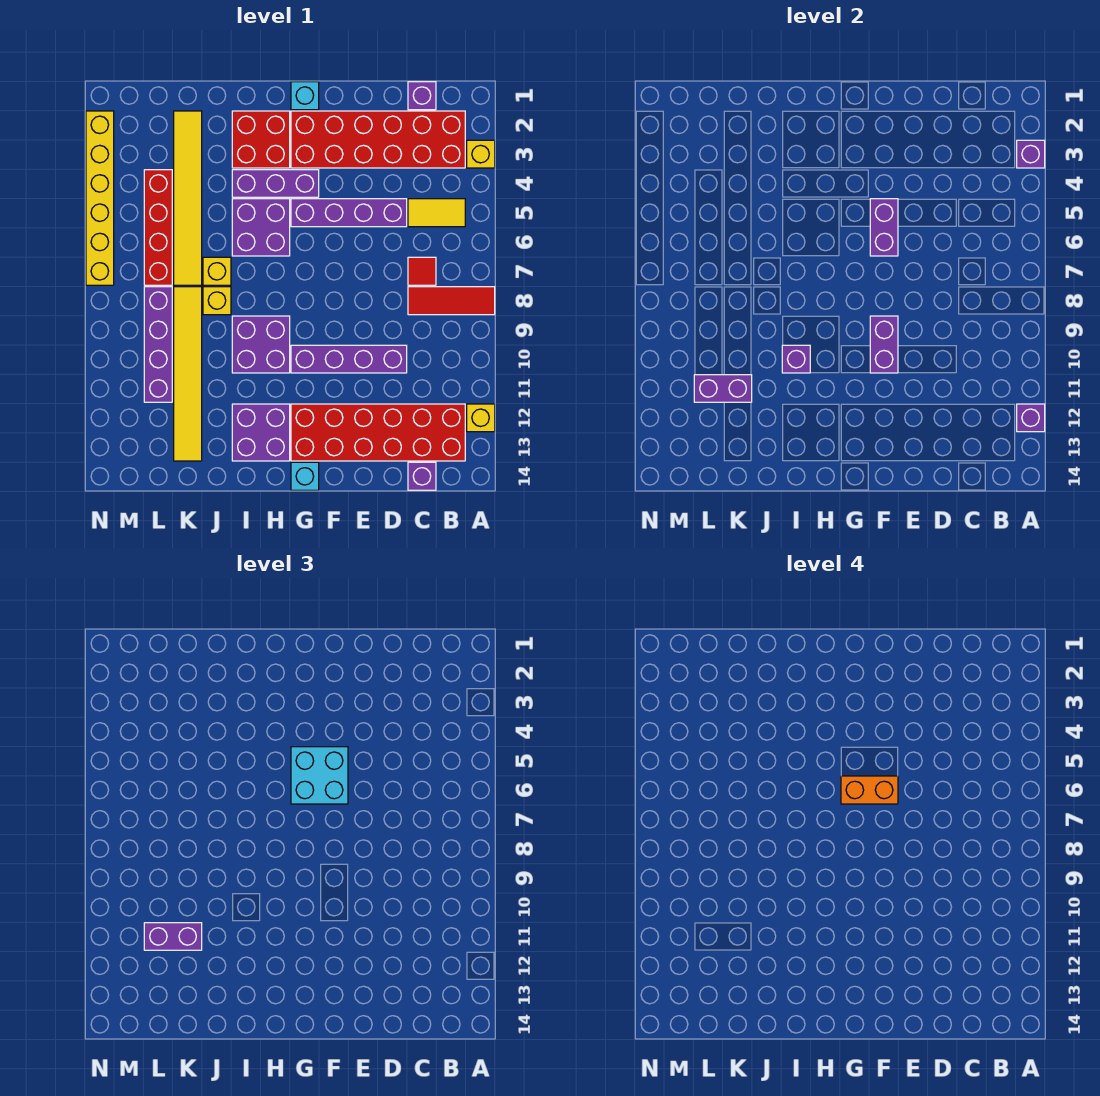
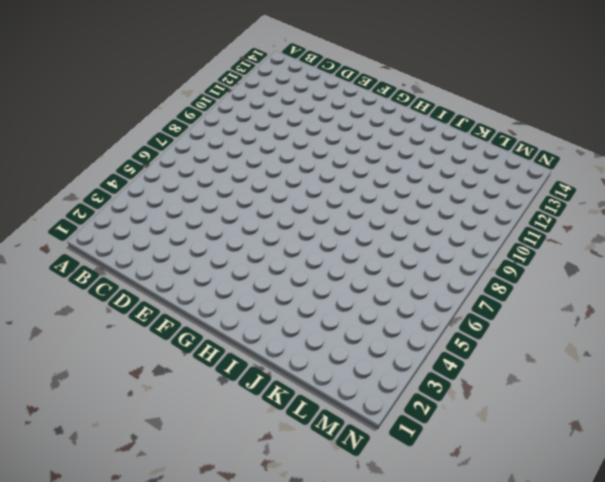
none -> yellow brick A3 level 1
none -> red tile A8:C8 level 1
none -> yellow brick A12 level 1
none -> red brick B2:G3 level 1

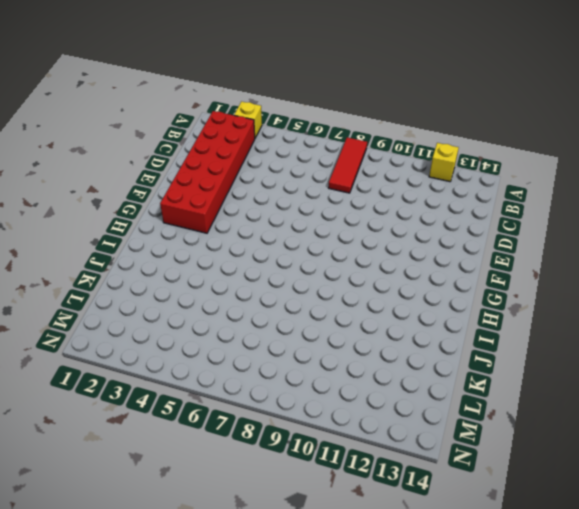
none -> yellow tile B5:C5 level 1
none -> red brick B12:G13 level 1
none -> purple brick C1 level 1
none -> red tile C7 level 1

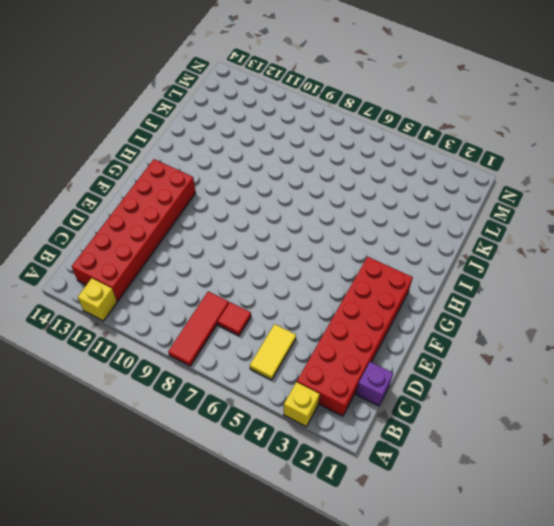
none -> purple brick C14 level 1
none -> purple brick D5:G5 level 1
none -> purple brick D10:G10 level 1
none -> cyan brick G1 level 1

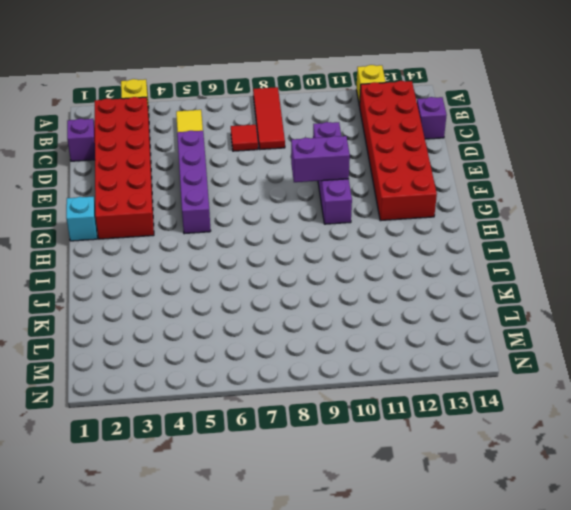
none -> purple brick G4:I4 level 1
none -> cyan brick G14 level 1
none -> red brick H2:I3 level 1
none -> purple brick H5:I6 level 1

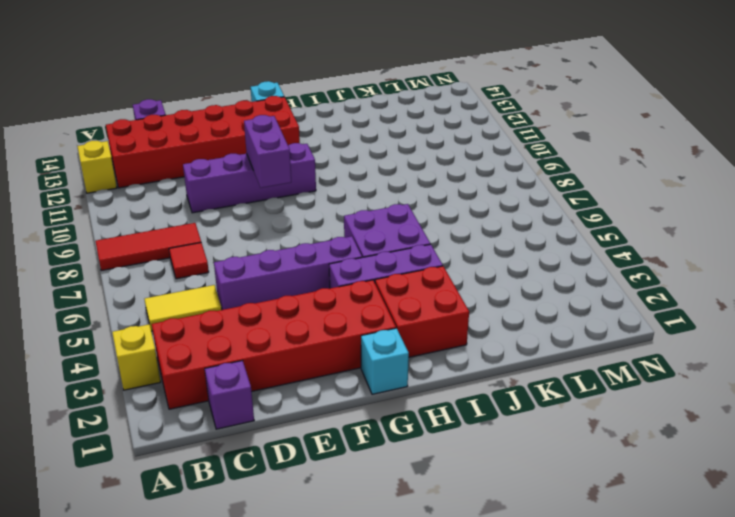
none -> purple brick H9:I10 level 1
none -> purple brick H12:I13 level 1
none -> yellow brick J7 level 1
none -> yellow brick J8 level 1

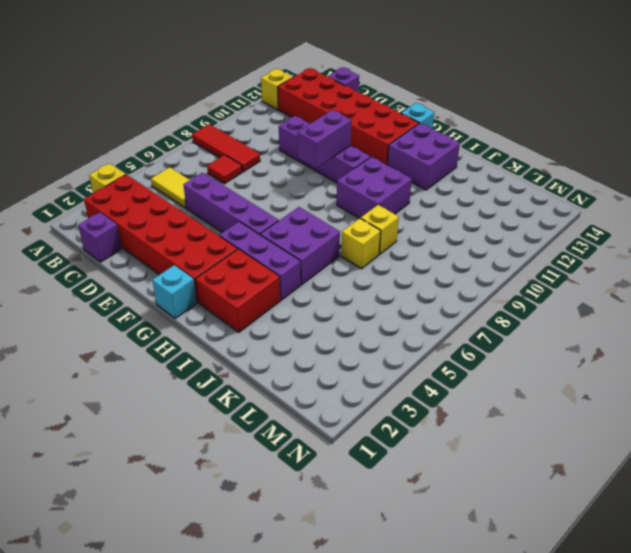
none -> yellow tile K2:K7 level 1
none -> yellow tile K8:K13 level 1
none -> red brick L4:L7 level 1
none -> purple brick L8:L11 level 1

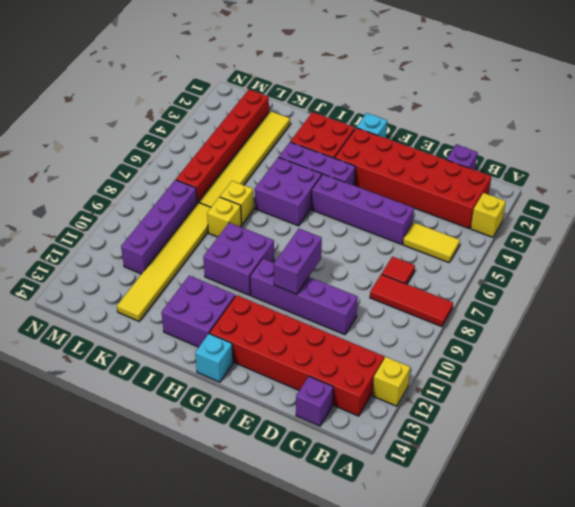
red brick L2:L7 level 1 -> red brick L4:L7 level 1
none -> yellow brick N2:N7 level 1
none -> purple brick A3 level 2
none -> purple brick A12 level 2
none -> purple brick F5:F6 level 2

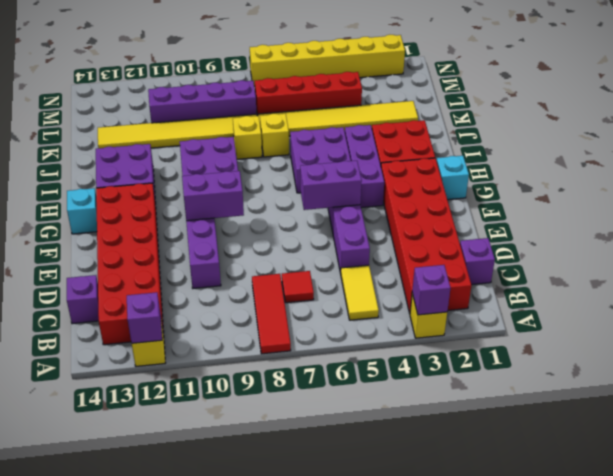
none -> purple brick I10 level 2
none -> purple brick K11:L11 level 2
none -> cyan brick F5:G6 level 3
none -> purple brick K11:L11 level 3

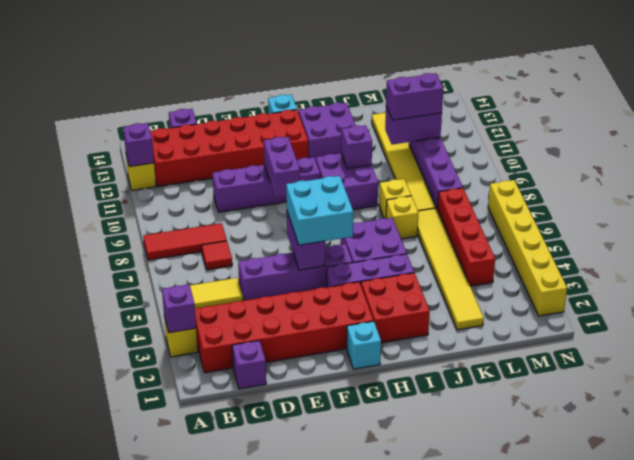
none -> orange brick F6:G6 level 4

